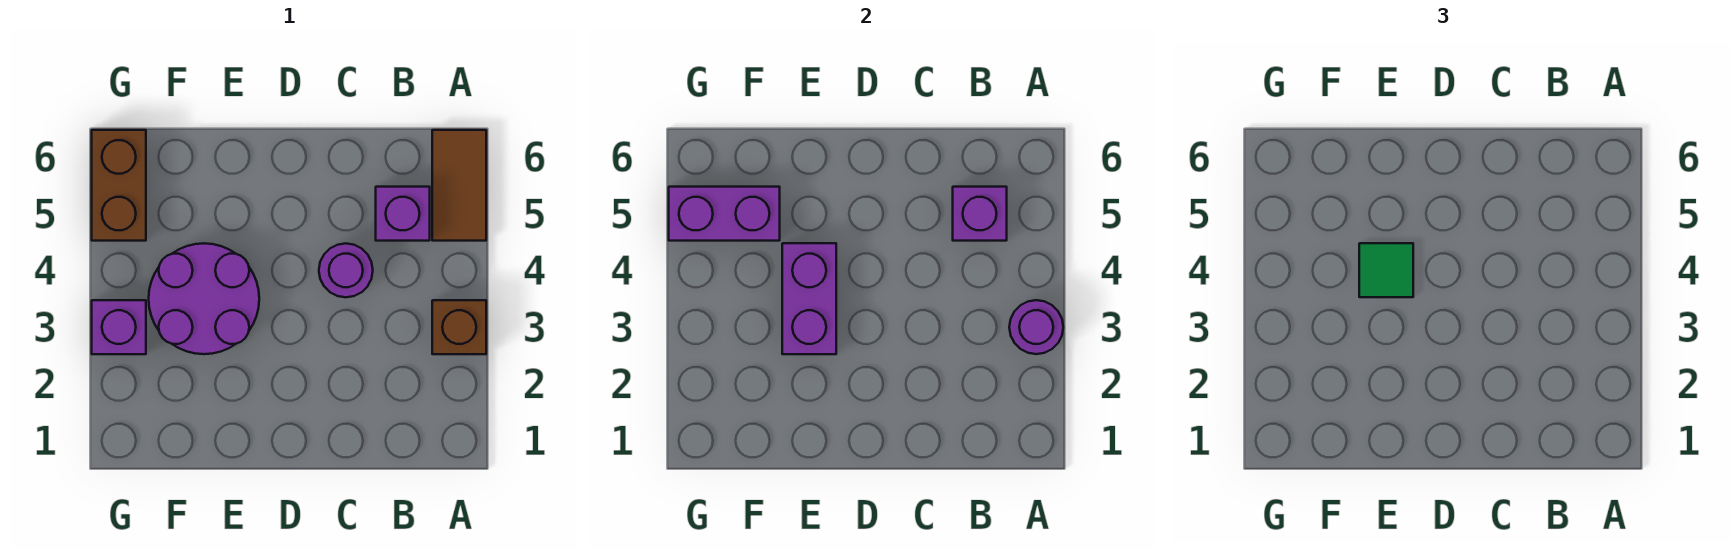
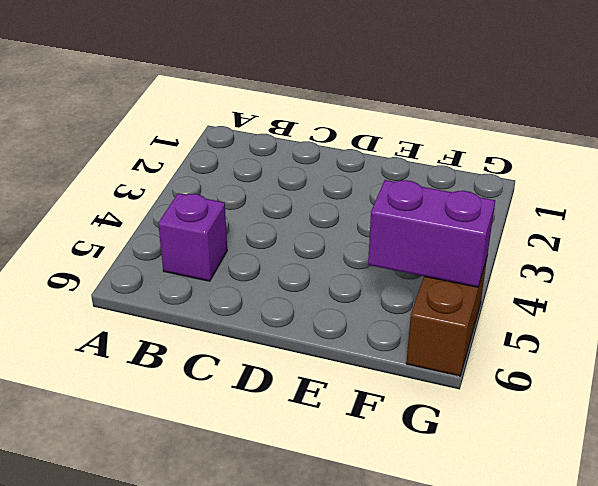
none -> brown brick A3 level 1
none -> brown tile A5:A6 level 1
none -> purple round brick C4 level 1

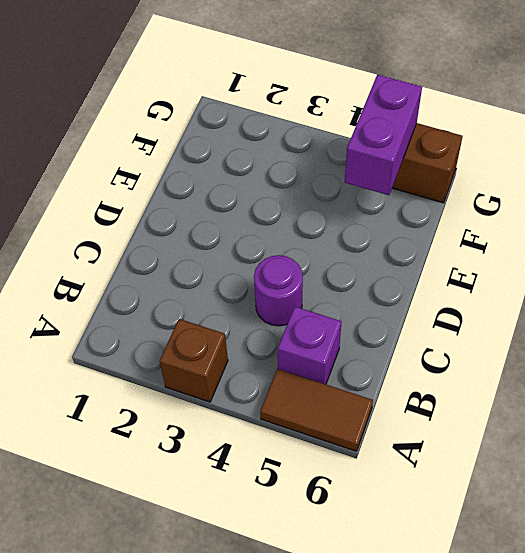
none -> purple round brick E3:F4 level 1
none -> purple brick G3 level 1
none -> purple round brick A3 level 2

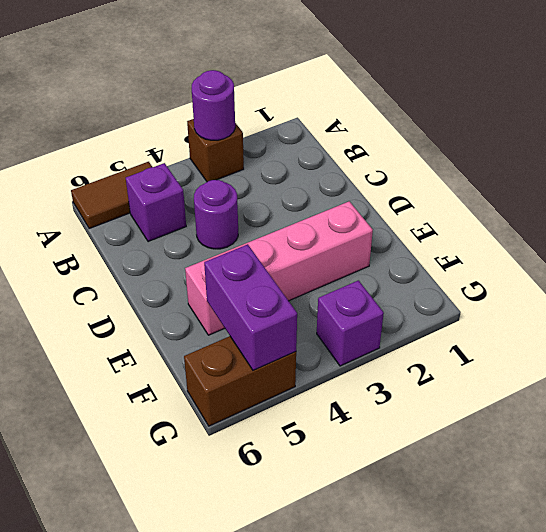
pink brick E2:E5 level 1 -> purple round brick E3:F4 level 1
none -> purple brick B5 level 2
none -> purple brick E3:E4 level 2
none -> green tile E4 level 3

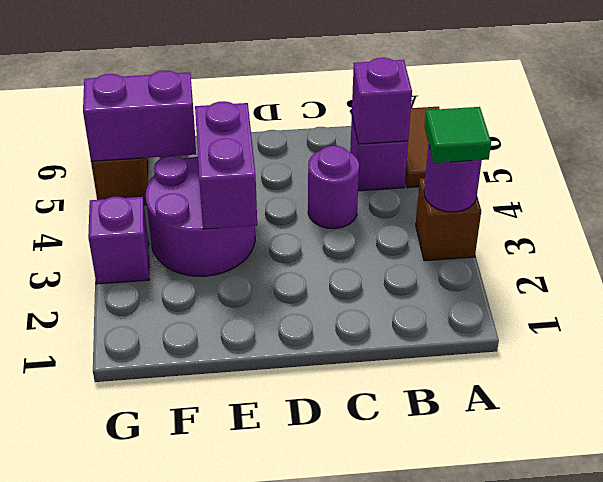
green tile A3 level 3 -> green tile E4 level 3

